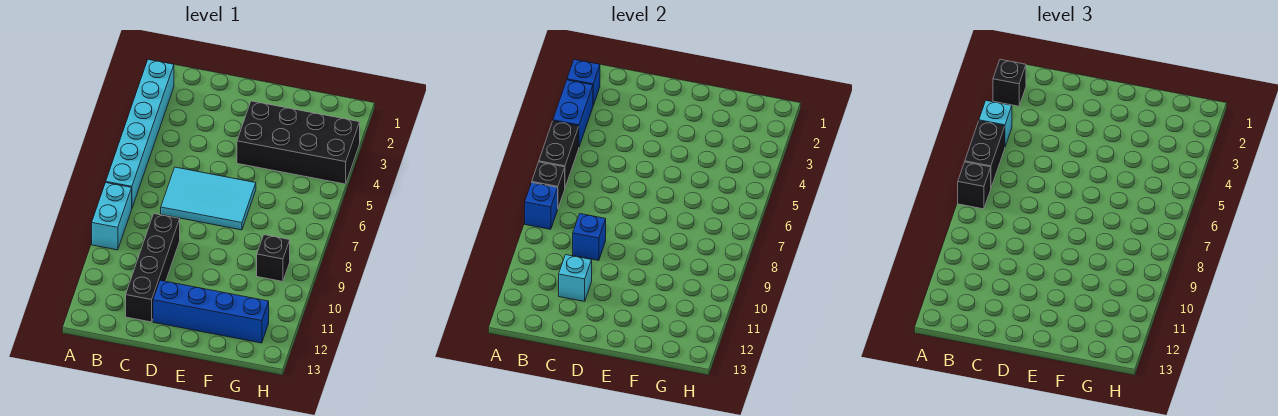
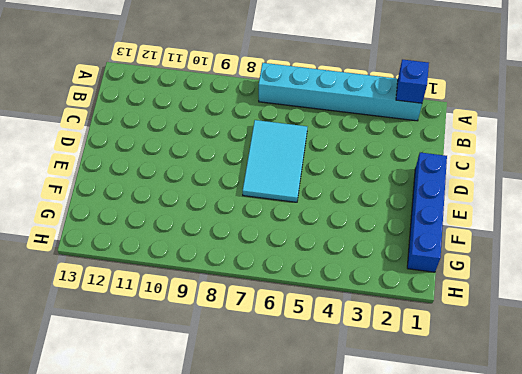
blue brick D1:G1 level 1 -> blue brick D12:G12 level 1
none -> cyan brick A8:A9 level 1
none -> black brick C9:C12 level 1
none -> black brick E3:H4 level 1

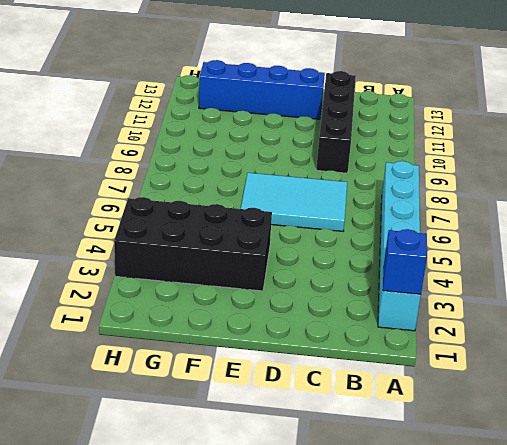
none -> cyan brick A8:A9 level 1
none -> black brick G9 level 1
none -> blue brick A3:A4 level 2

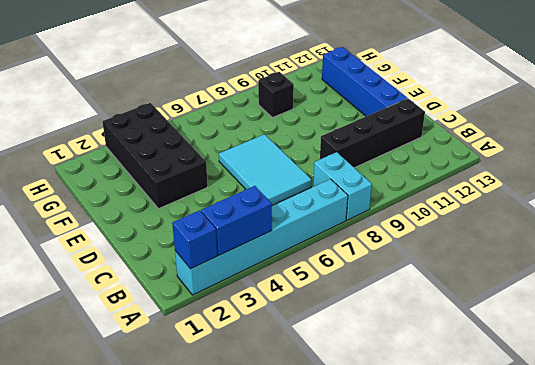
cyan brick A8:B8 level 1 -> cyan brick A8:A9 level 1
none -> black brick A5:A6 level 2
none -> black brick A7 level 2
none -> blue brick A8 level 2

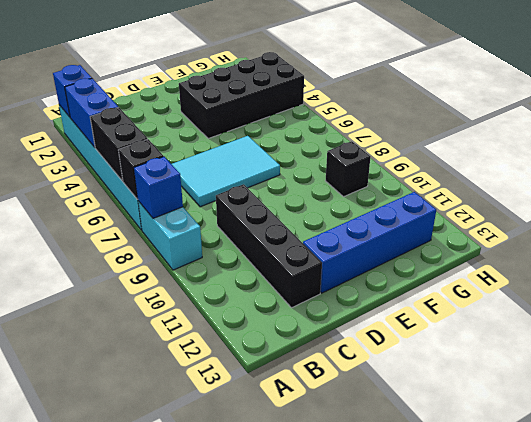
none -> blue brick C9 level 2
none -> cyan brick C11 level 2
none -> black brick A2 level 3

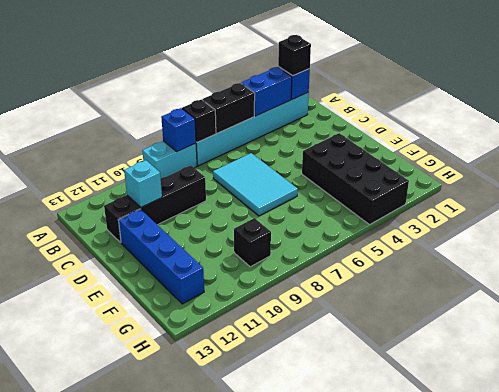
none -> blue brick C9 level 2
none -> cyan brick A4 level 3
none -> black brick A5:A6 level 3

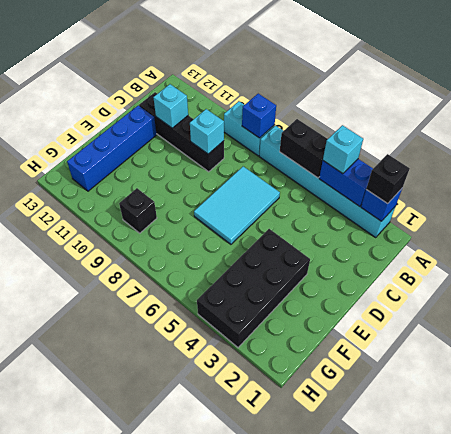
cyan brick C9 level 2 -> blue brick C9 level 2
none -> black brick A7 level 2
none -> black brick A5:A6 level 3
none -> black brick A7 level 3

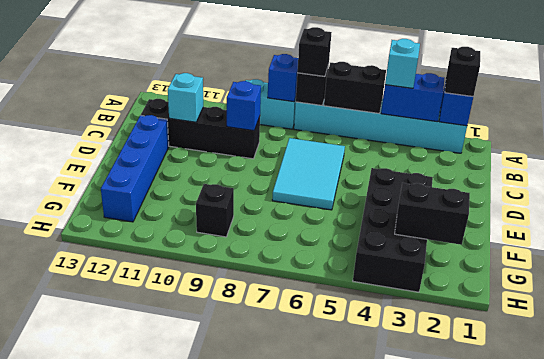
black brick G2:G3 level 2 -> black brick A5:A6 level 3

